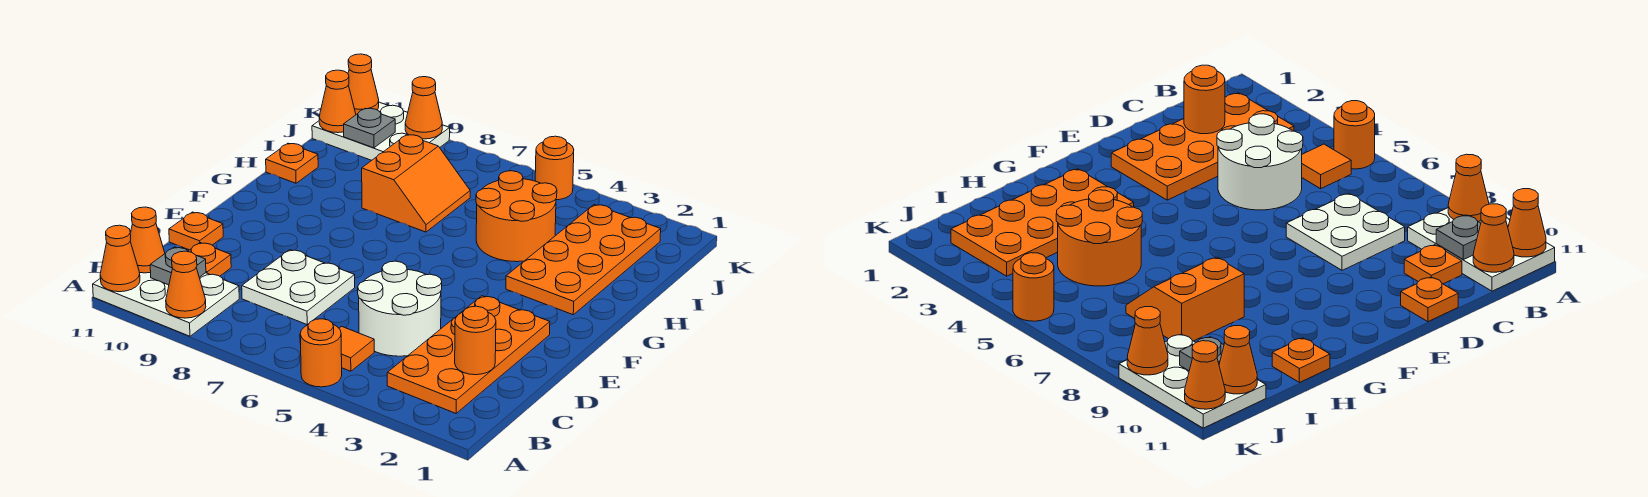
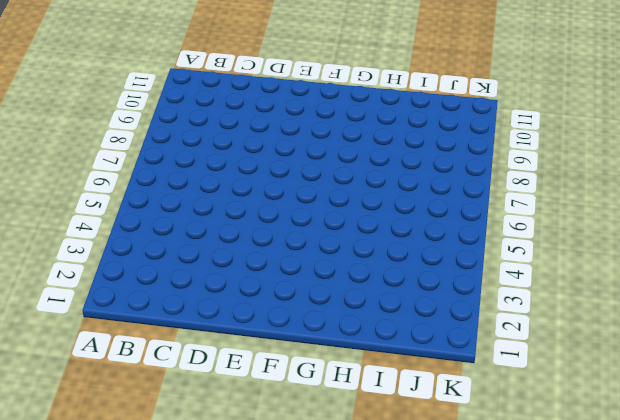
none -> orange round brick A5 level 1
none -> white plate A9:B11 level 1
none -> orange plate B2:E3 level 1

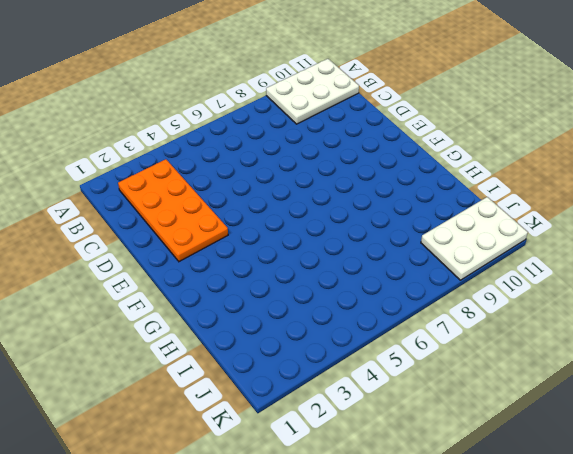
none -> orange round brick A5 level 1
none -> orange tile B5 level 1
none -> white round brick C4:D5 level 1

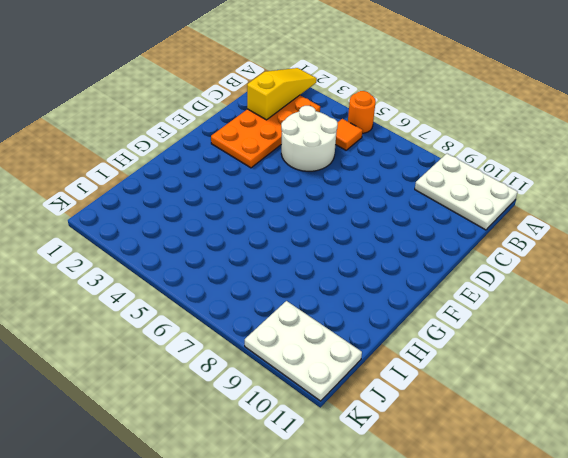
yellow slope A2:C2 level 2 top C -> orange round brick C2 level 2
none -> white plate C7:D8 level 1
none -> orange plate C10 level 1
none -> orange plate D11 level 1

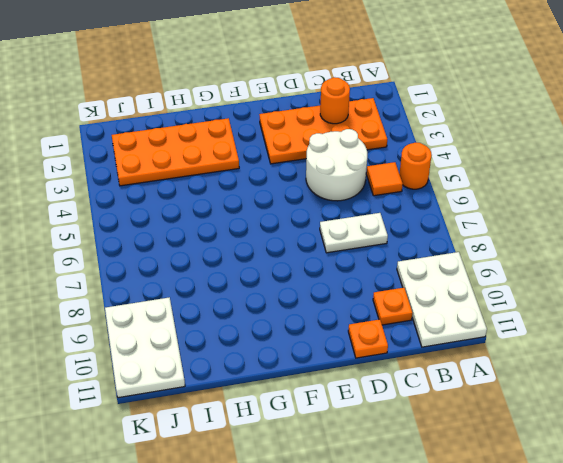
white plate C7:D7 level 1 -> white plate C7:D8 level 1
none -> orange round brick H4:I5 level 1
none -> orange slope H7:I8 level 1 top 8
none -> orange plate H11 level 1

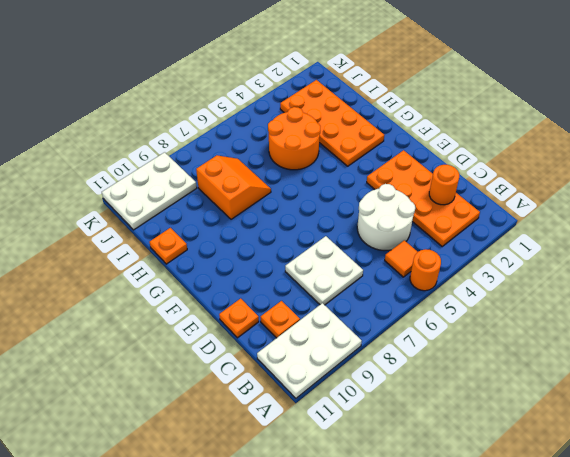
none -> orange round brick K5 level 1
none -> orange cone A9 level 2
none -> orange cone A11 level 2

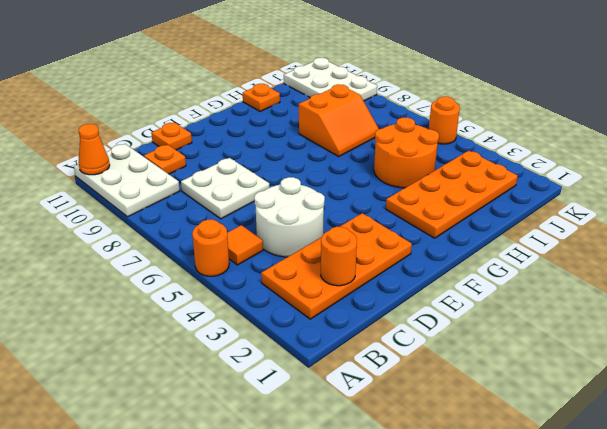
none -> orange cone A9 level 2
none -> grey plate B10 level 2
none -> orange cone B11 level 2

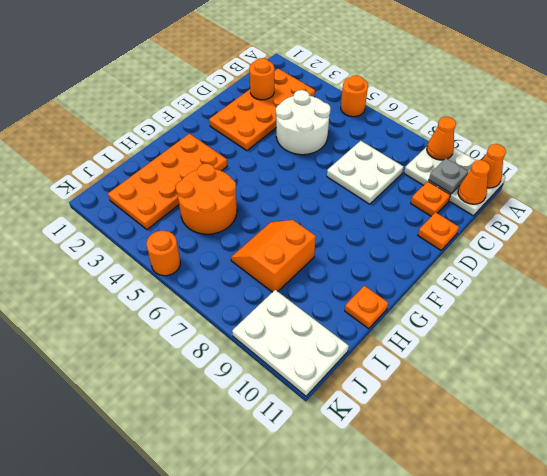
none -> orange tile B5 level 1
none -> grey plate J10 level 2
none -> orange cone J11 level 2

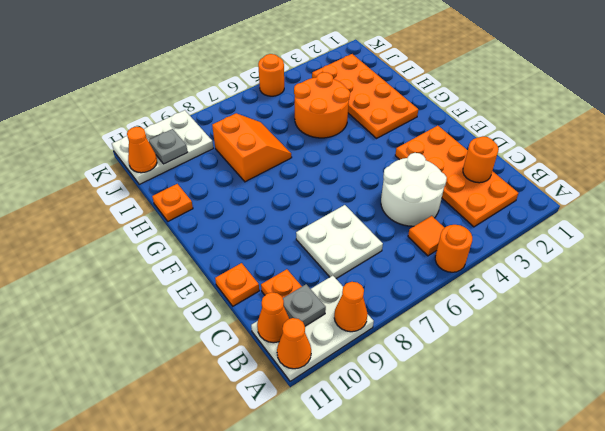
none -> orange cone K9 level 2
none -> orange cone K11 level 2

